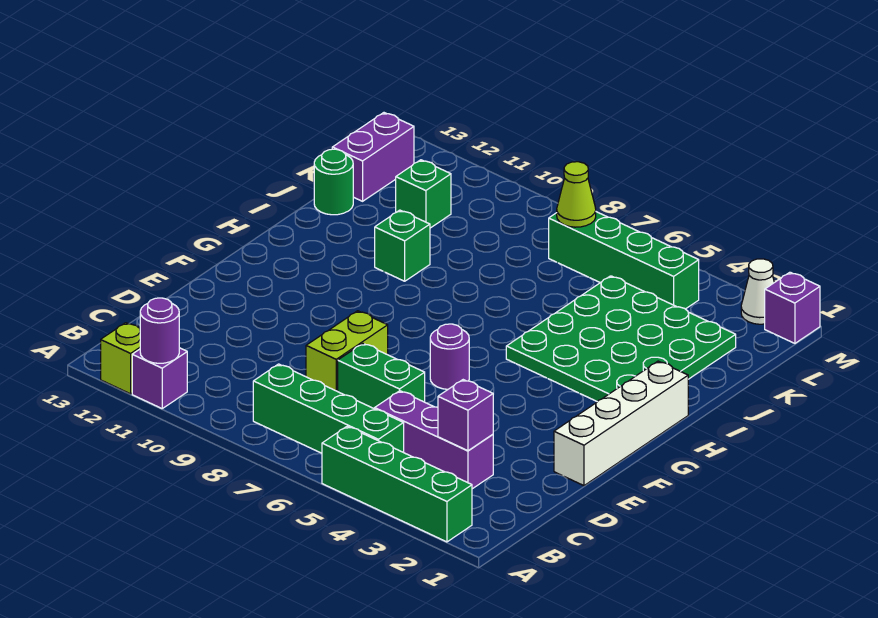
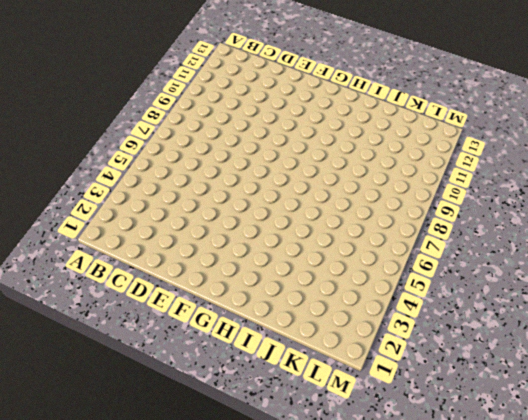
none -> green brick A2:A5 level 1
none -> purple brick A11 level 1
none -> lime brick A12 level 1

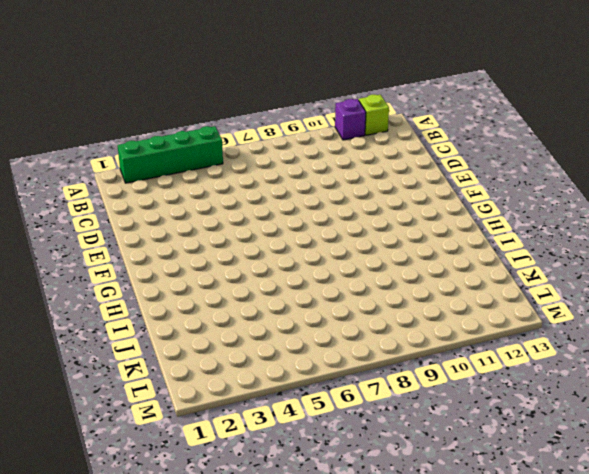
none -> green brick B5:B8 level 1
none -> purple brick C3:C5 level 1
none -> green brick D6:D7 level 1

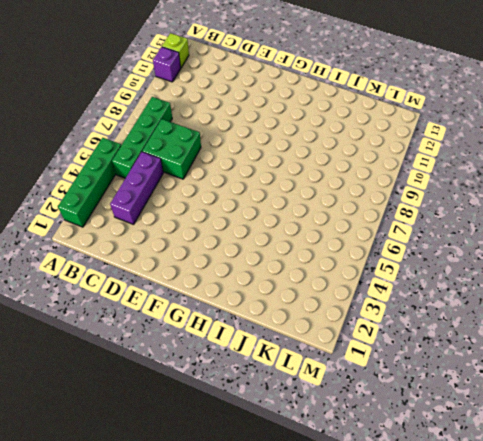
green brick C6:D7 level 1 -> green brick D6:D7 level 1
none -> lime brick D8:E8 level 1
none -> white brick E1:H1 level 1
none -> purple round brick F6 level 1

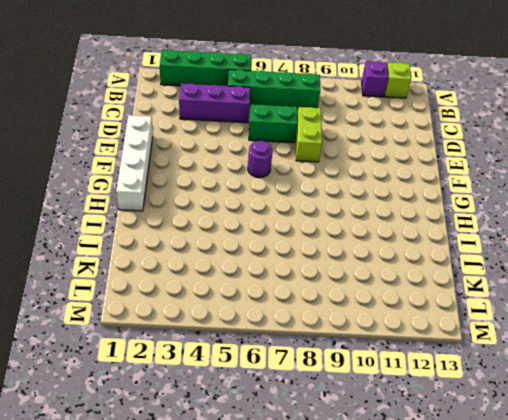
none -> green plate H2:K5 level 1
none -> green brick I10 level 1
none -> green round brick J13 level 1

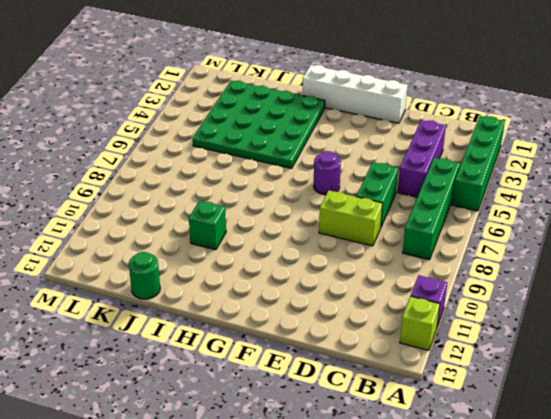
none -> green brick K11 level 1
none -> purple brick K13:L13 level 1
none -> green brick L4:L7 level 1

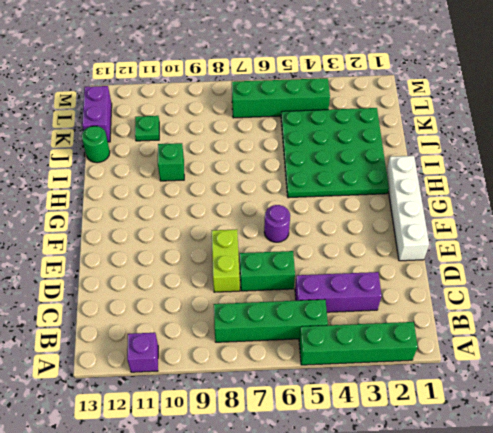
green plate K11 level 1 -> green brick K11 level 1
none -> lime brick A12 level 1
none -> purple brick M1 level 1
none -> white cone M2 level 1

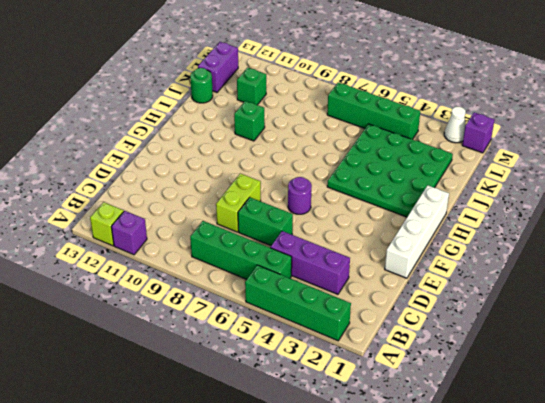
none -> purple round brick A11 level 2
none -> purple brick C3 level 2
none -> lime cone L7 level 2

